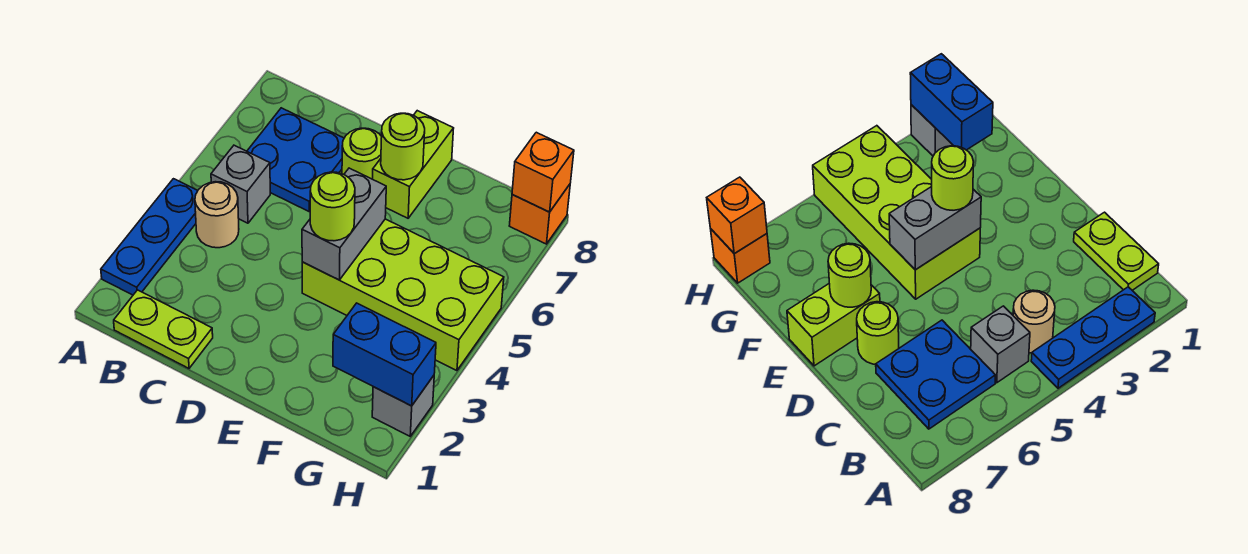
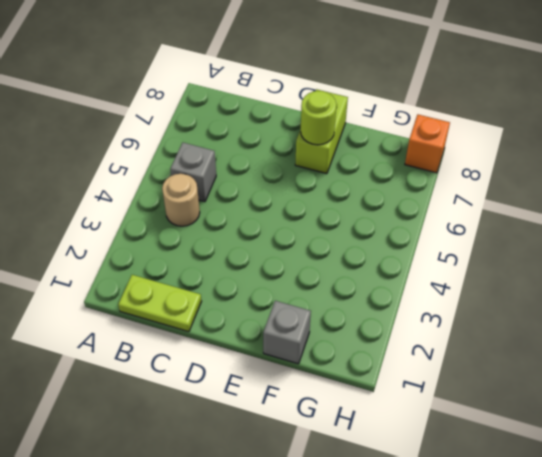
grey brick F1 level 1 -> grey brick H2 level 1
none -> blue plate A2:A4 level 1
none -> blue plate B6:C7 level 1
none -> lime round brick D7 level 1

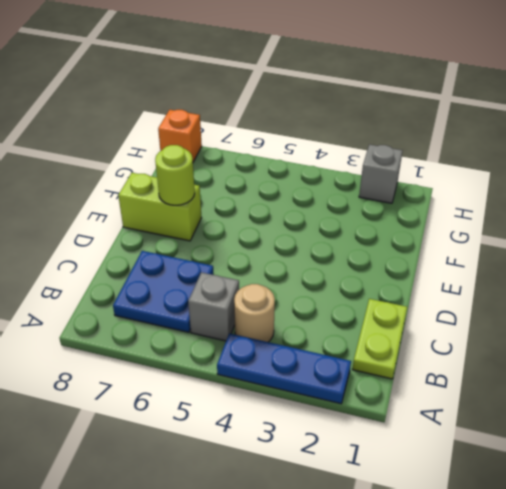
none -> lime round brick D7 level 1
none -> lime brick E4:H5 level 1
none -> grey brick E4:E5 level 2

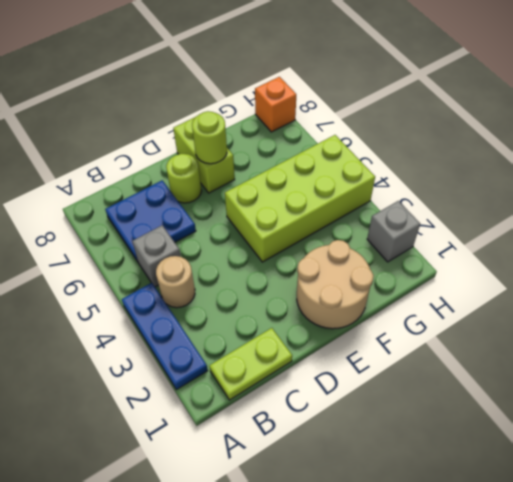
tan round brick E1:F2 level 1 -> none
none -> grey brick E4:E5 level 2
none -> blue brick G2:H2 level 2
none -> orange brick H8 level 2

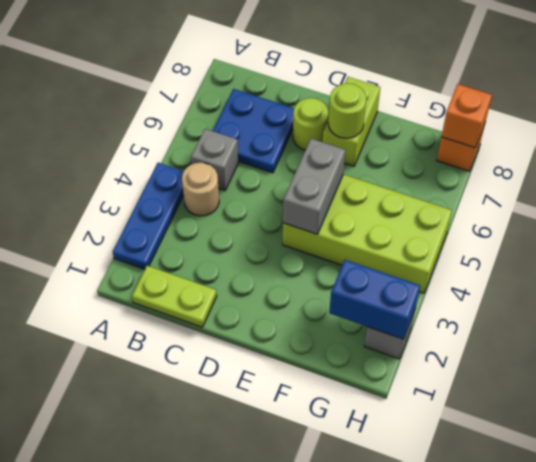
none -> lime round brick E4 level 3

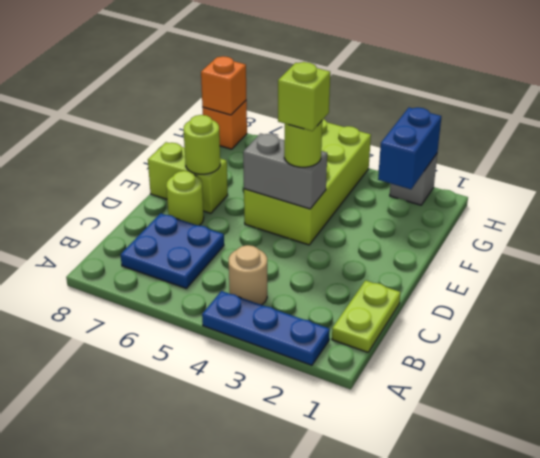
lime brick E4 level 4 -> none
none -> grey brick B5 level 1

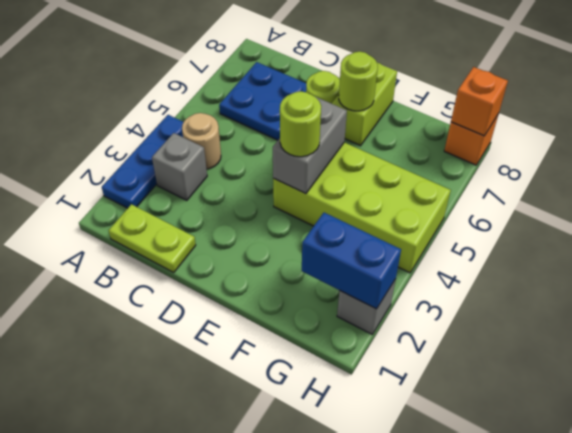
grey brick B3 level 1 -> grey brick B5 level 1

